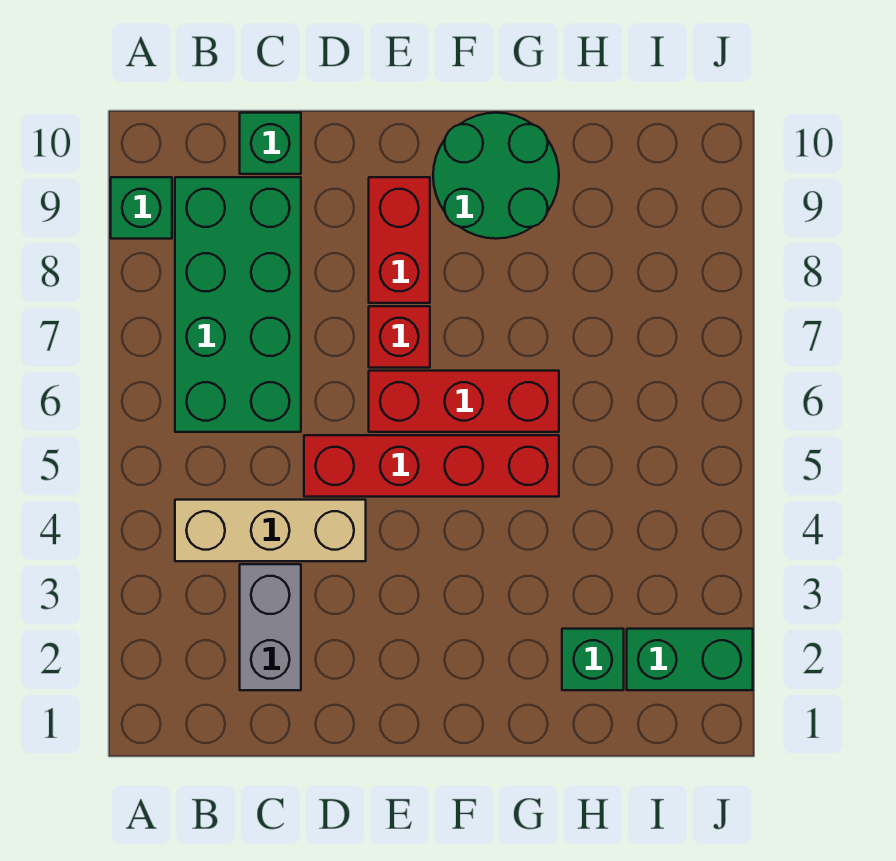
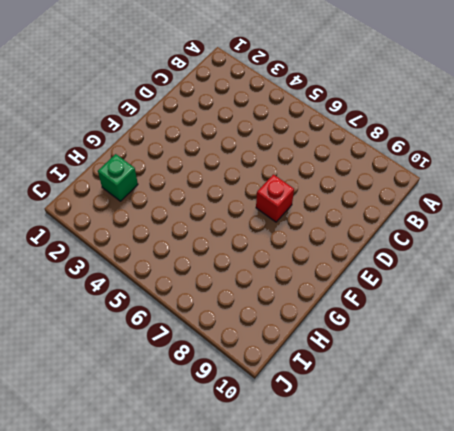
none -> green brick A9 level 1
none -> tan brick B4:D4 level 1
none -> green brick B6:C9 level 1

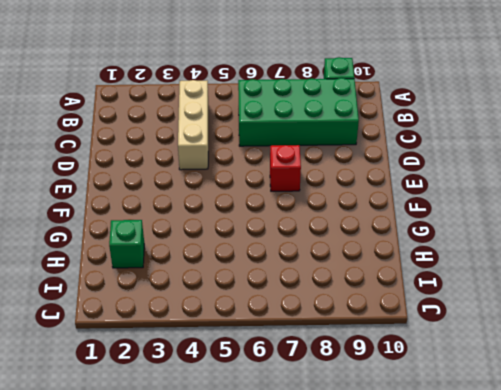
none -> grey brick C2:C3 level 1
none -> green brick C10 level 1
none -> red brick D5:G5 level 1

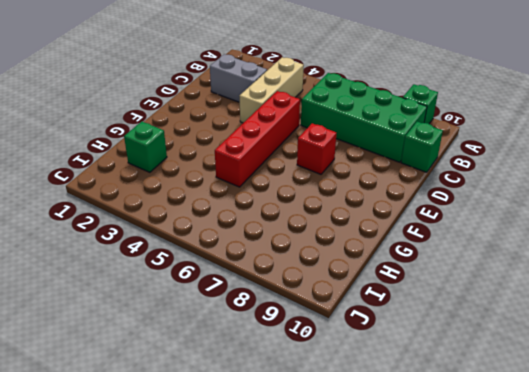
none -> red brick E6:G6 level 1
none -> red brick E8:E9 level 1
none -> green round brick F9:G10 level 1

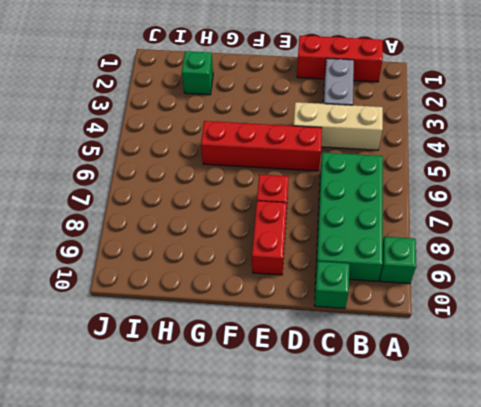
red brick B1:D1 level 1 -> red brick E6:G6 level 1
none -> green round brick F9:G10 level 1
none -> green brick I2:J2 level 1

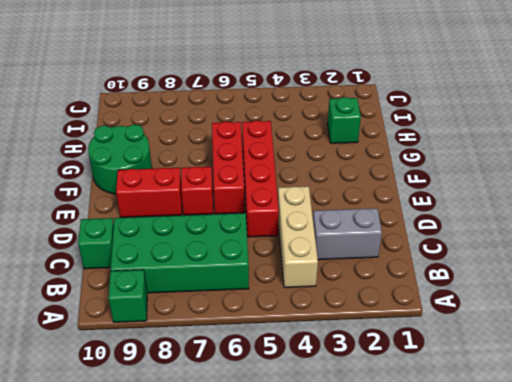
none -> green brick I2:J2 level 1

